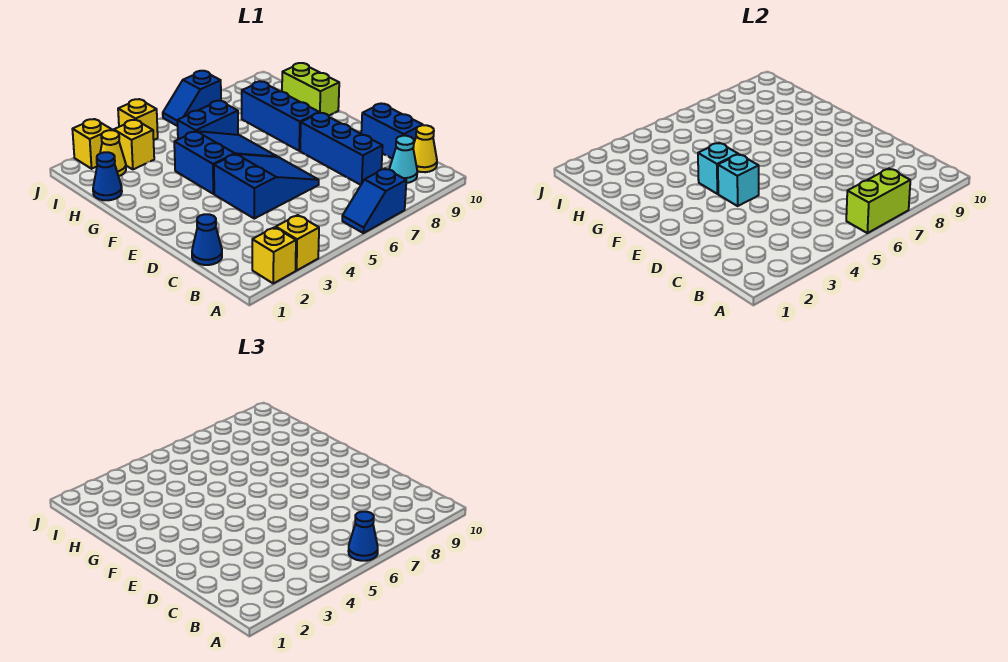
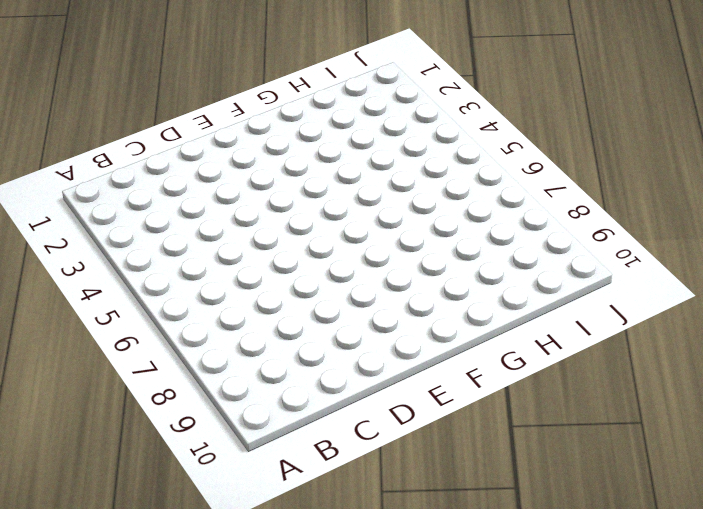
none -> yellow brick A2 level 1
none -> yellow brick A3 level 1
none -> blue slope A6:A7 level 1 top 7

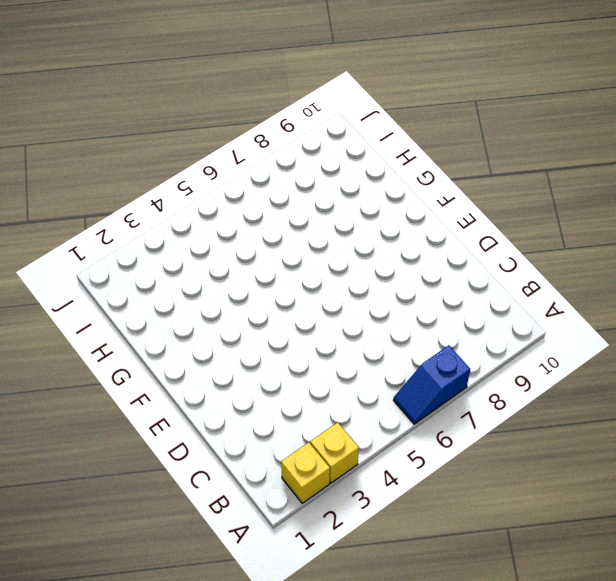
none -> cyan cone B9 level 1
none -> yellow cone B10 level 1
none -> blue cone C1 level 1

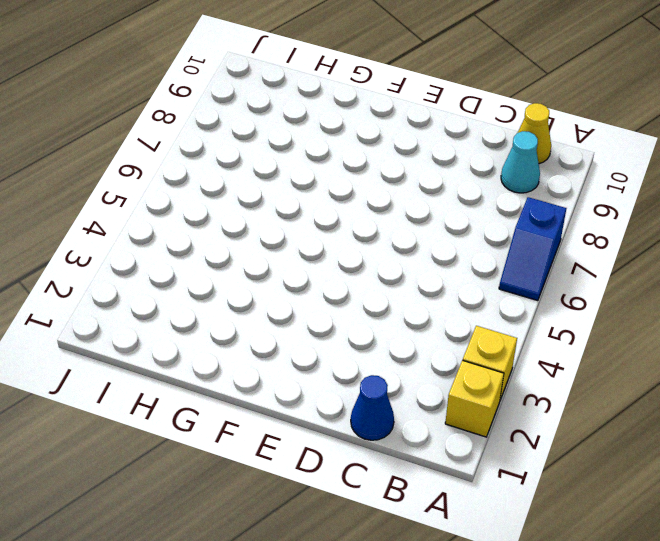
none -> blue brick C8:E8 level 1
none -> blue brick C10:D10 level 1
none -> blue slope D4:E6 level 1 top 4

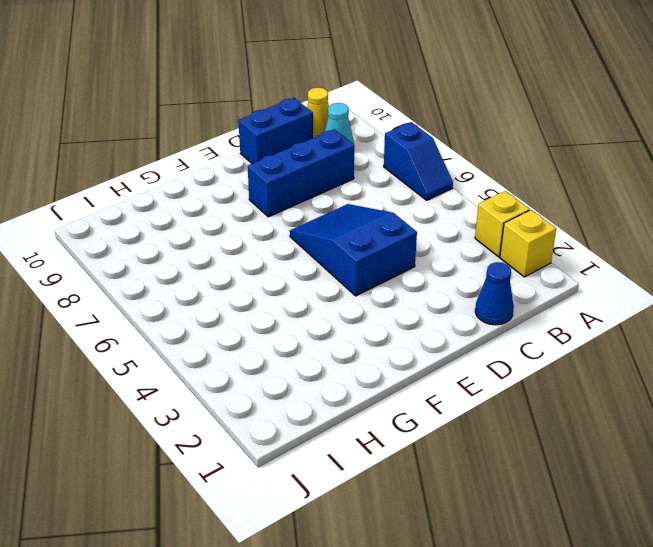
none -> blue slope F4:G6 level 1 top 4
none -> blue brick F8:H8 level 1
none -> lime brick G10:H10 level 1

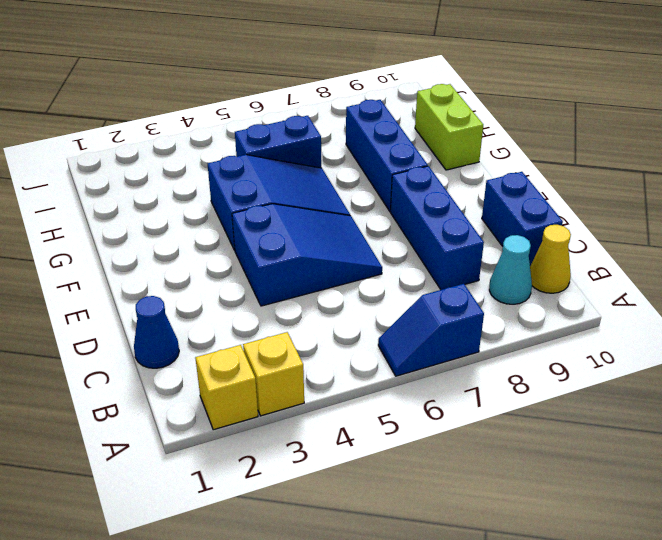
none -> blue cone H1 level 1
none -> yellow cone I2 level 1
none -> yellow brick I3 level 1

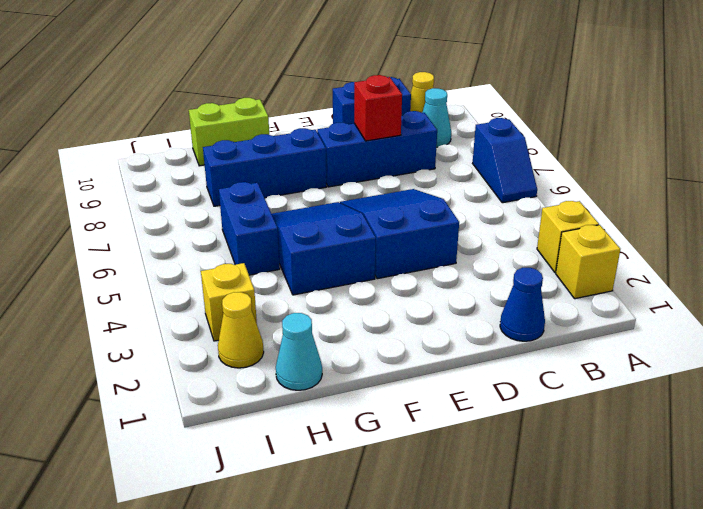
red brick D8 level 2 -> none
cyan cone H1 level 1 -> blue cone H1 level 1
none -> yellow brick J2 level 1
none -> yellow brick J4 level 1
none -> blue slope J6:J7 level 1 top 7

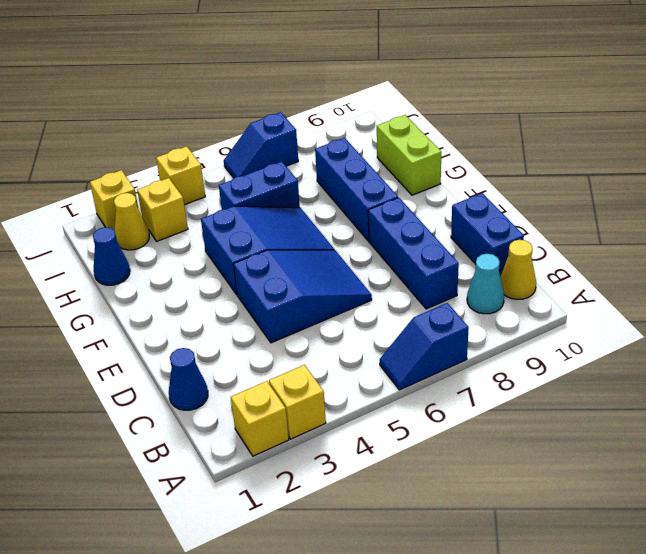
none -> lime brick A6:A7 level 2
none -> cyan brick E4 level 2
none -> cyan brick F4 level 2

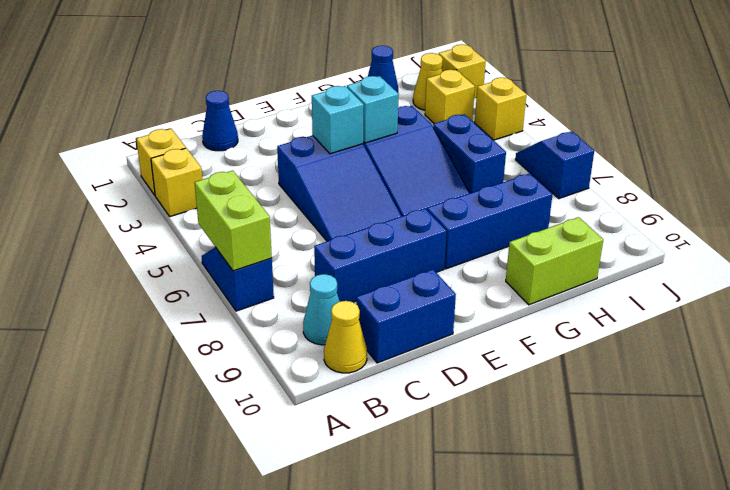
none -> blue cone A6 level 3

